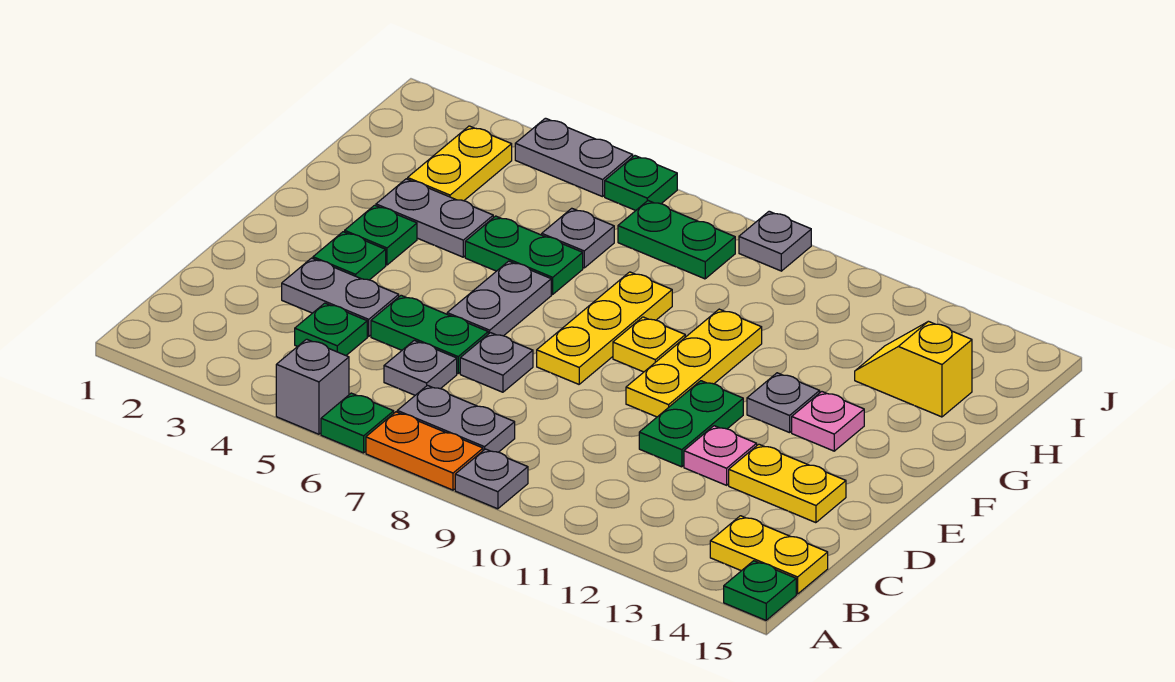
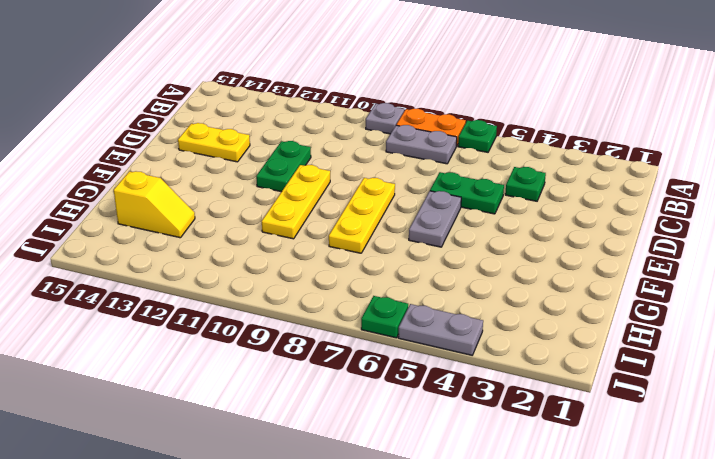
none -> grey brick A5 level 1
none -> green plate A15 level 1
none -> yellow plate B14:B15 level 1
none -> grey plate C6 level 1

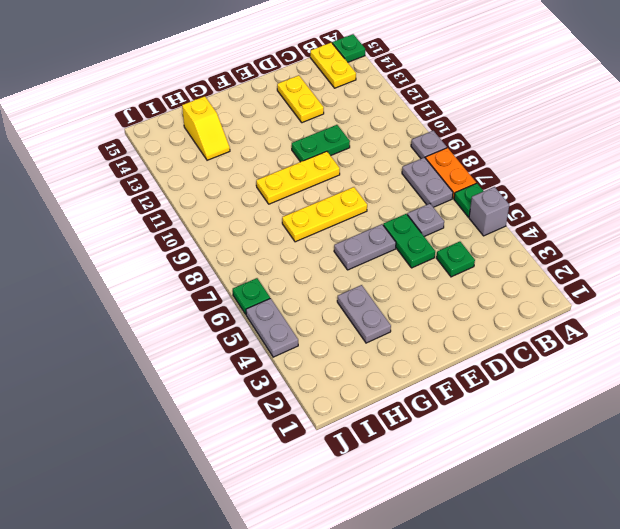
none -> grey plate D3:D4 level 1
none -> grey plate D7 level 1
none -> pink plate D12 level 1
none -> green plate E3 level 1

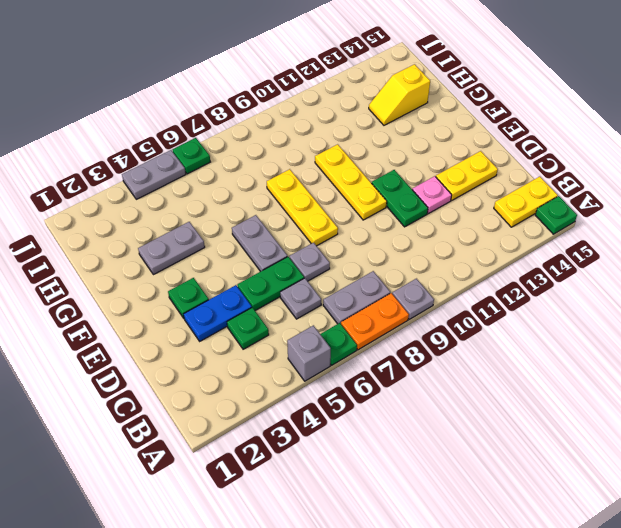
blue plate D3:D4 level 1 -> grey plate D3:D4 level 1
none -> green plate F3 level 1
none -> yellow plate F9 level 1
none -> grey plate F12 level 1
none -> pink plate F13 level 1

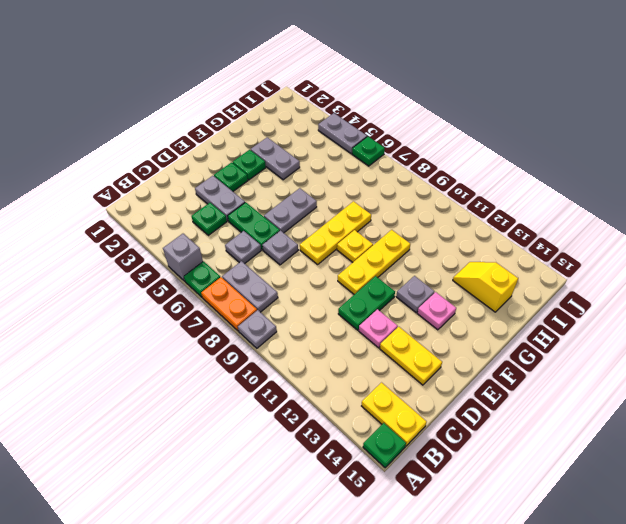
none -> green plate G5:G6 level 1
none -> yellow plate H3:I3 level 1
none -> grey plate H6 level 1
none -> green plate I7:I8 level 1

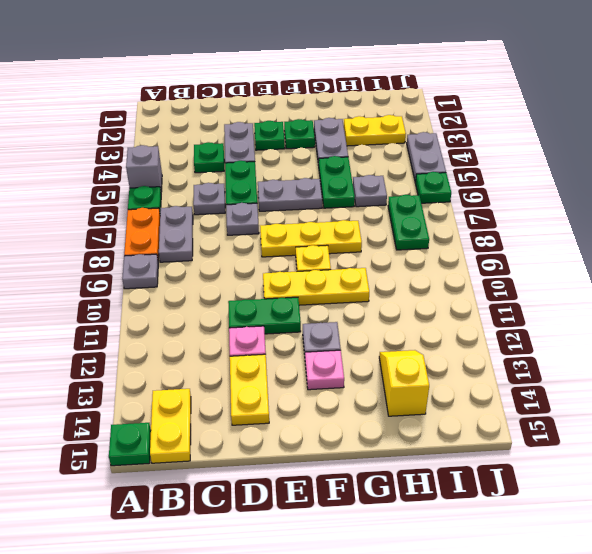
none -> grey plate J9 level 1

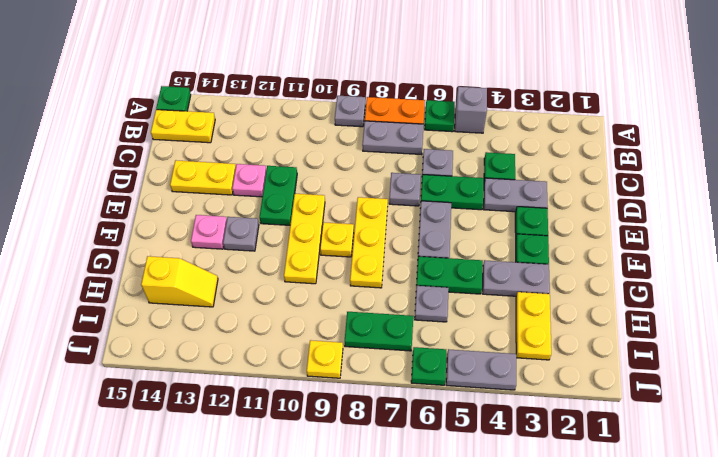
yellow plate J9 level 1 -> grey plate J9 level 1

